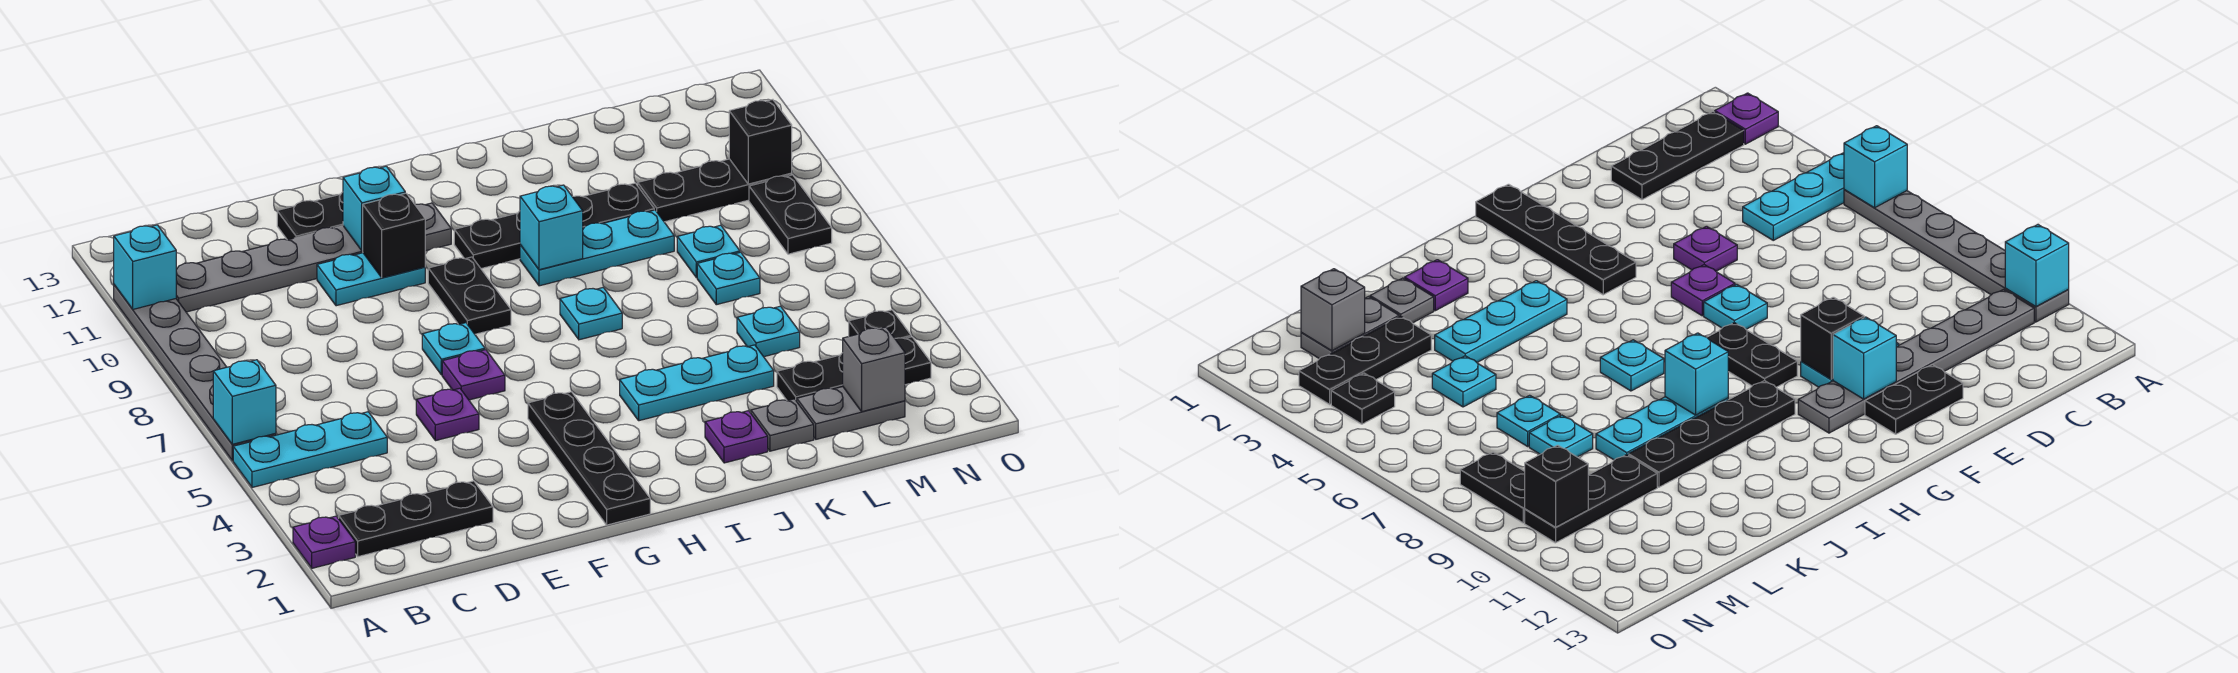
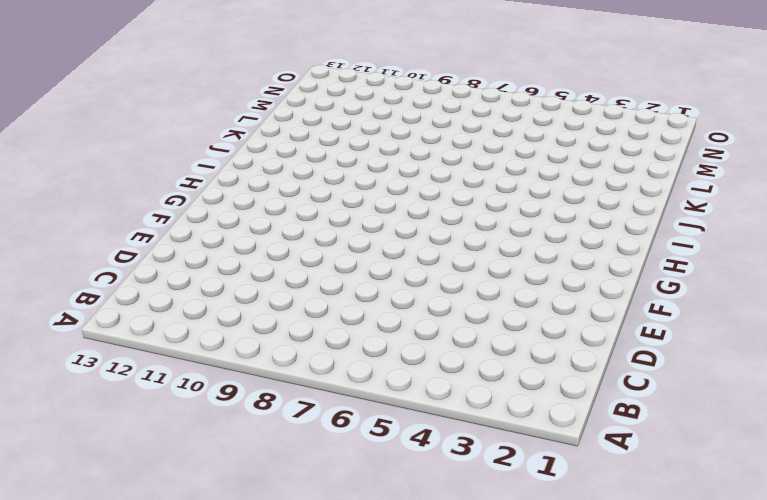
none -> purple plate A2 level 1
none -> cyan plate A5:C5 level 1
none -> grey plate A6:A11 level 1
none -> black plate B2:D2 level 1

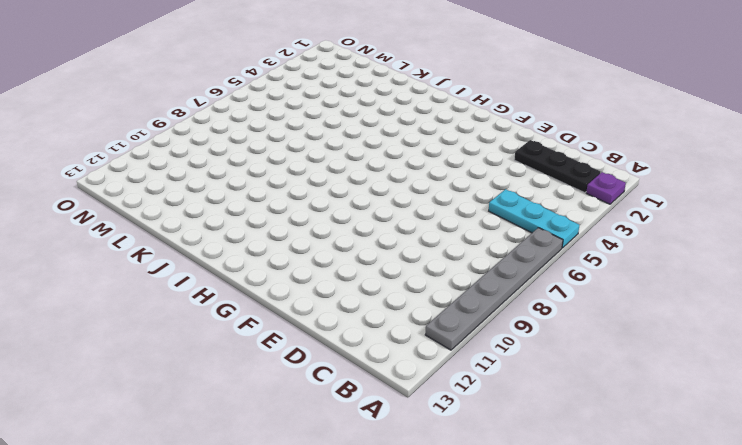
none -> grey plate B11:G11 level 1
none -> purple plate E5 level 1
none -> cyan plate E10:F10 level 1
none -> black plate E12:F12 level 1

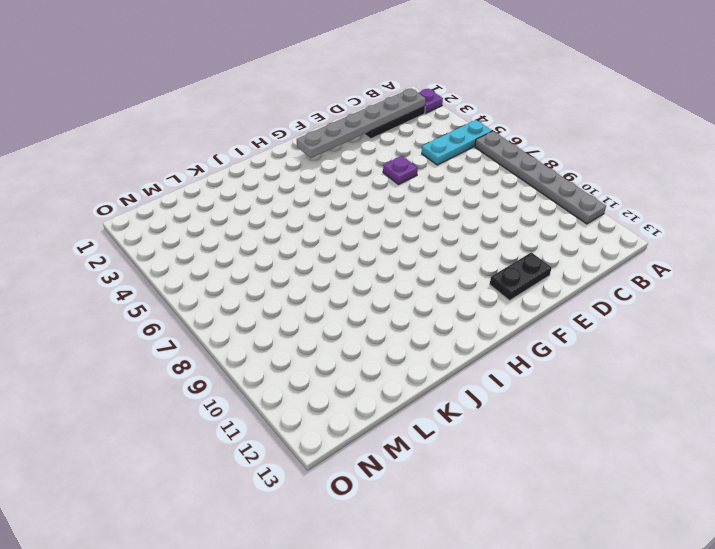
grey plate B2:G2 level 2 -> grey plate B11:G11 level 1
none -> cyan plate E10:F10 level 1
none -> purple plate F6 level 1
none -> cyan plate F7 level 1
none -> black plate G1:G4 level 1

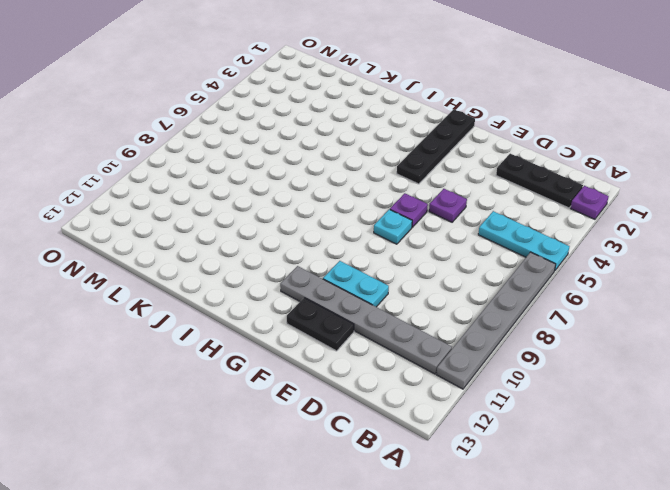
none -> black plate G8:G9 level 1
none -> black plate H10:K10 level 1
none -> cyan plate I4:K4 level 1
none -> cyan plate I7 level 1

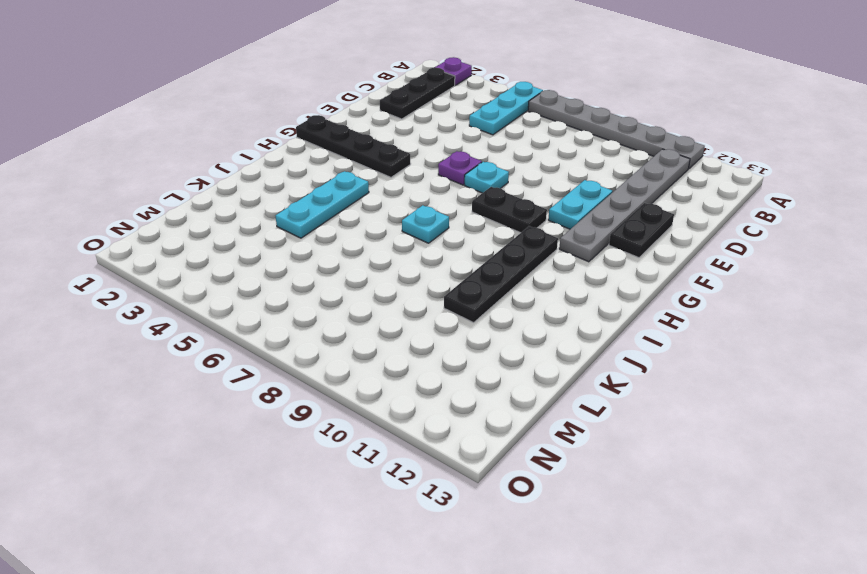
none -> purple plate E5 level 1
none -> cyan plate I9:K9 level 1
none -> purple plate J2 level 1
none -> grey plate K2 level 1

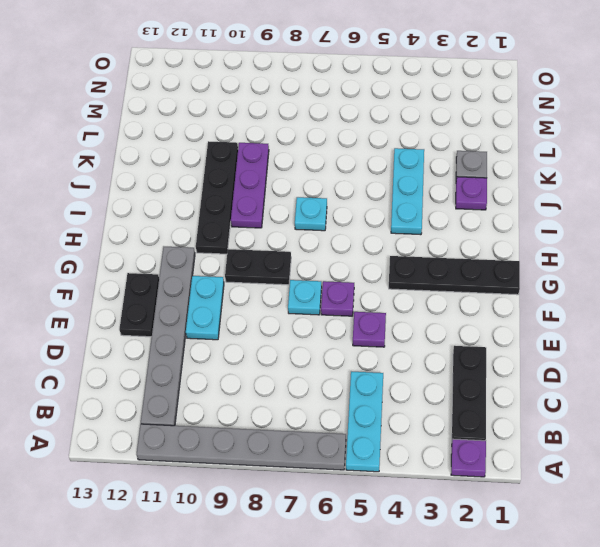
purple plate I9:K9 level 1 -> cyan plate I9:K9 level 1
none -> grey plate L2:M2 level 1
none -> black plate L3:N3 level 1
none -> cyan plate L5 level 1
none -> cyan plate L7 level 1

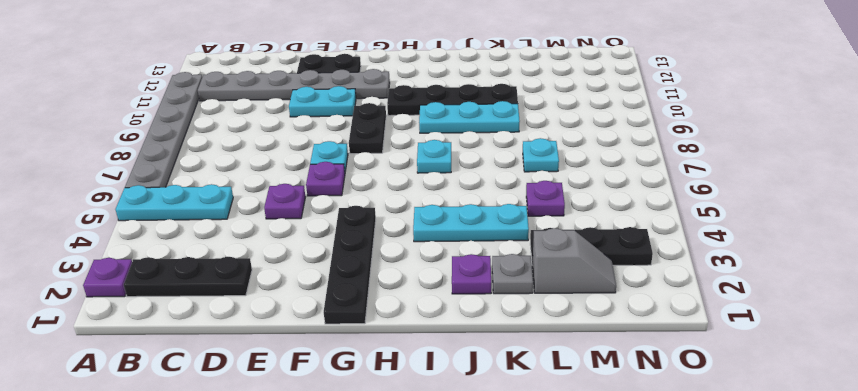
grey slope L2:M2 level 1 top L -> grey plate L2:M2 level 1
purple plate L5 level 1 -> cyan plate L5 level 1
none -> cyan plate L8 level 1
none -> black plate L10:N10 level 1
none -> black plate N4 level 1
none -> black plate N8:N9 level 1

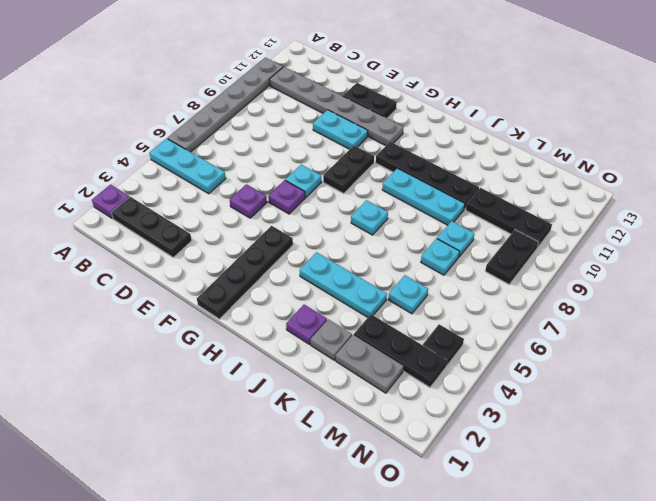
none -> cyan brick A6 level 2
none -> cyan brick A11 level 2
none -> black brick F10 level 2
none -> cyan brick F11 level 2

